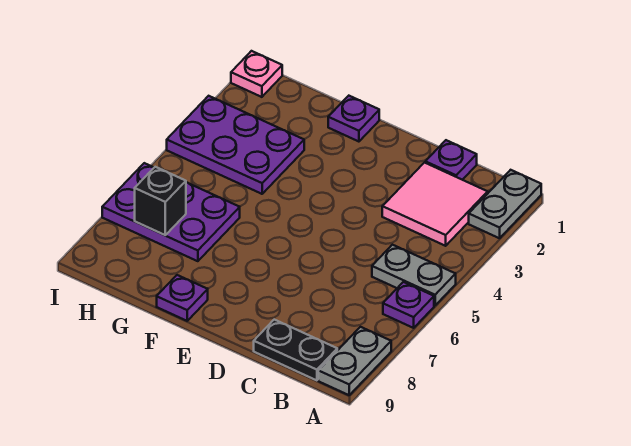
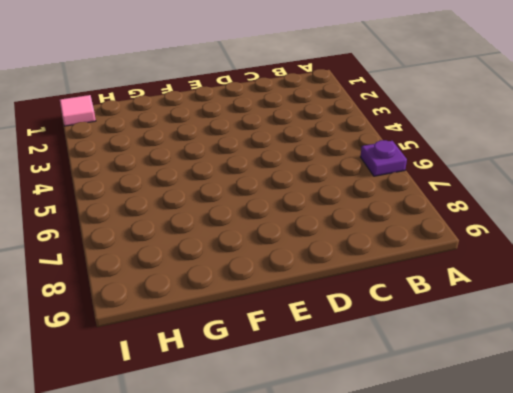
pink tile I1 level 1 -> pink plate I1 level 1
none -> grey plate A1:A2 level 1
none -> grey plate A5:B5 level 1
none -> grey plate A8:A9 level 1

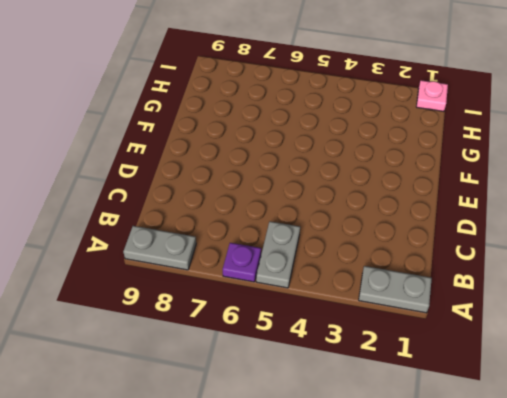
none -> pink tile B2:C3 level 1
none -> black plate B9:C9 level 1
none -> purple plate C1 level 1

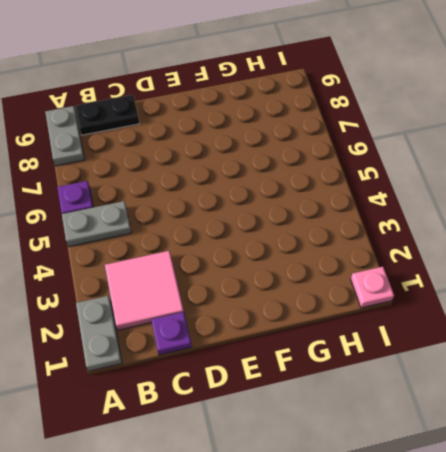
none -> purple plate F1 level 1
none -> purple plate F9 level 1
none -> purple plate G3:I4 level 1

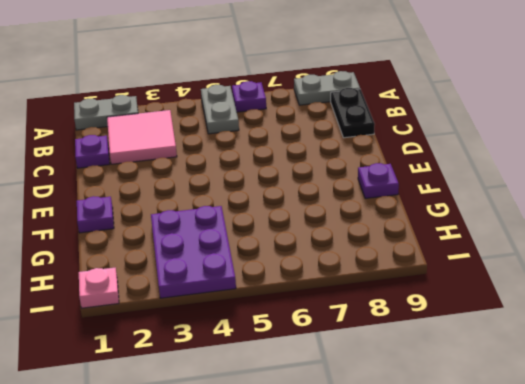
none -> purple plate G6:I7 level 1
none -> black brick H7 level 2

